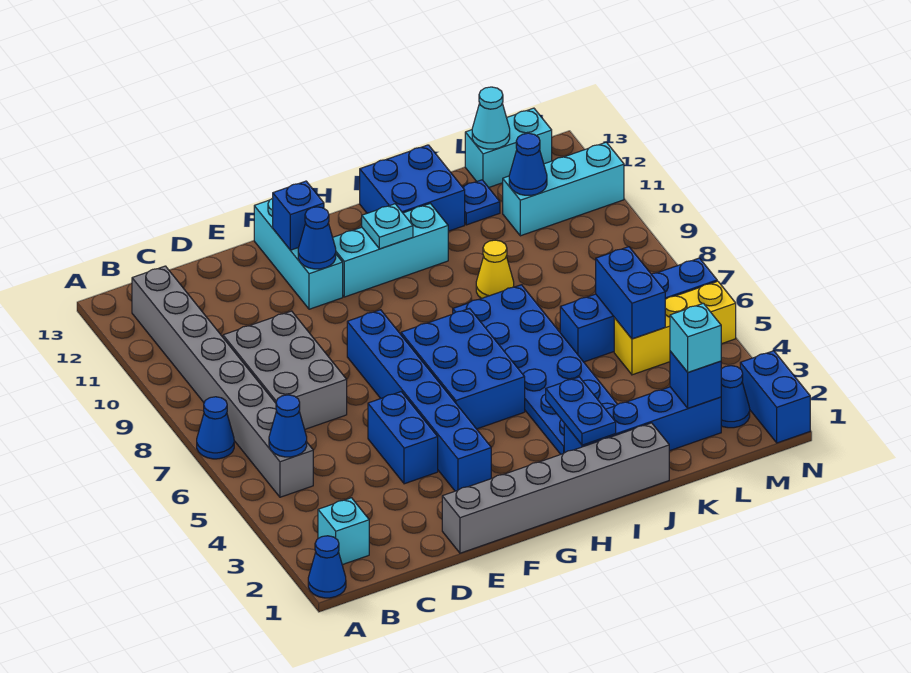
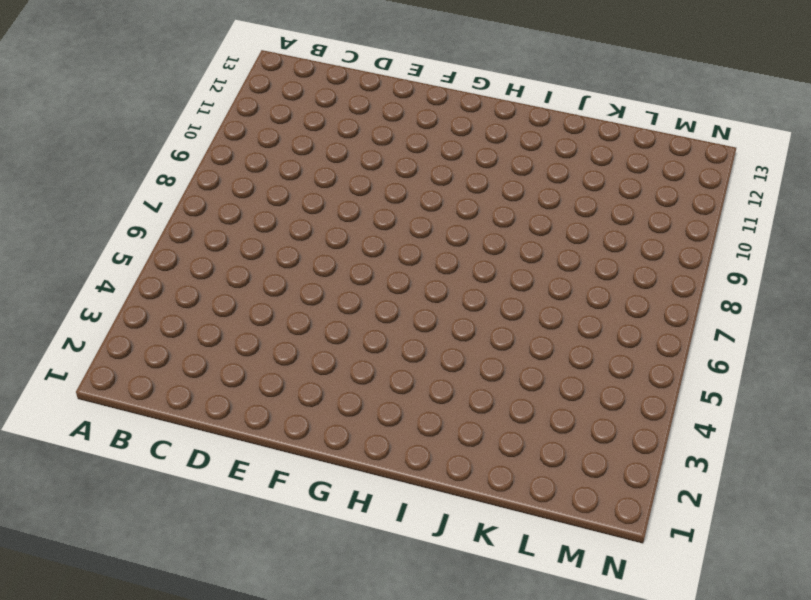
none -> blue cone A1 level 1
none -> blue cone A7 level 1
none -> cyan brick B2 level 1
none -> grey brick B5:B12 level 1

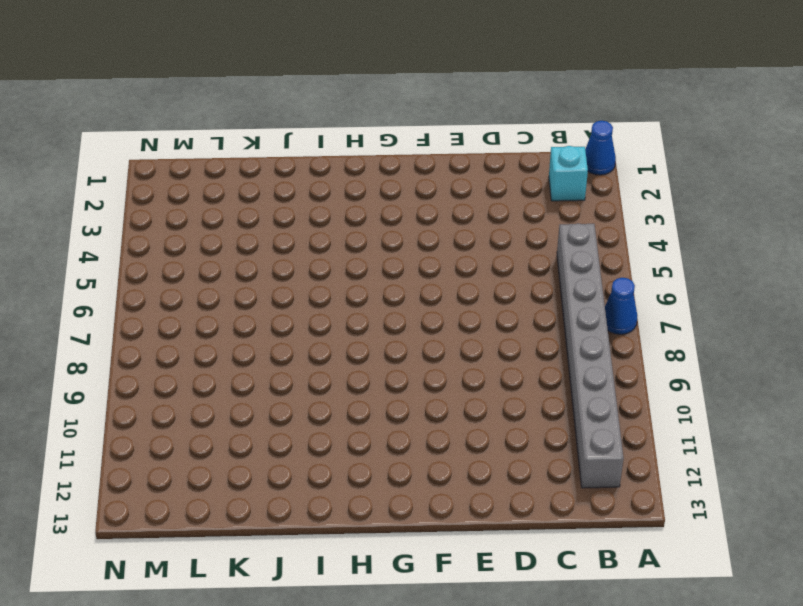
none -> grey brick C7:D9 level 1
none -> grey brick E1:J1 level 1
none -> blue brick E4:E5 level 1
none -> blue brick F3:F8 level 1

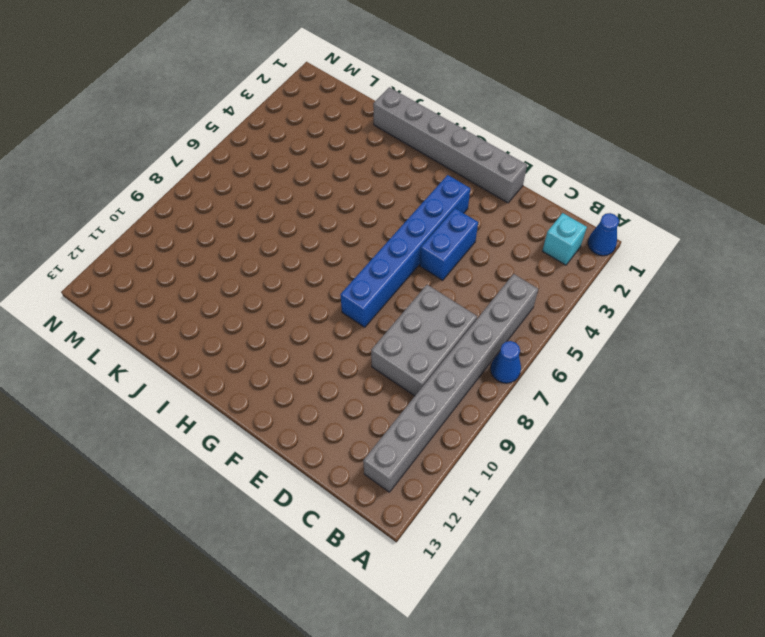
none -> cyan brick F11:F13 level 1
none -> blue brick G5:H7 level 1
none -> cyan brick G11:I11 level 1
none -> blue brick I2:L2 level 1

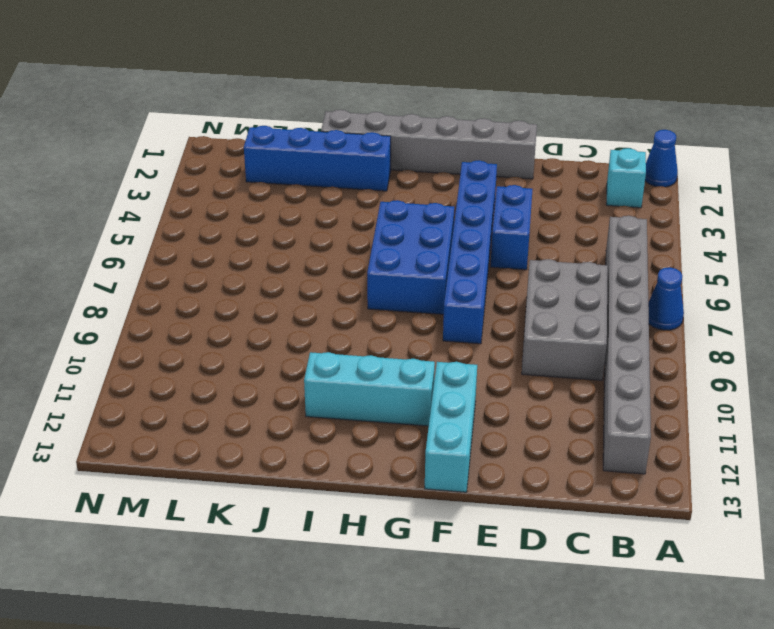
none -> blue plate I3:J8 level 1
none -> blue brick I12:J13 level 1
none -> yellow cone J9 level 1
none -> blue brick K6:N6 level 1

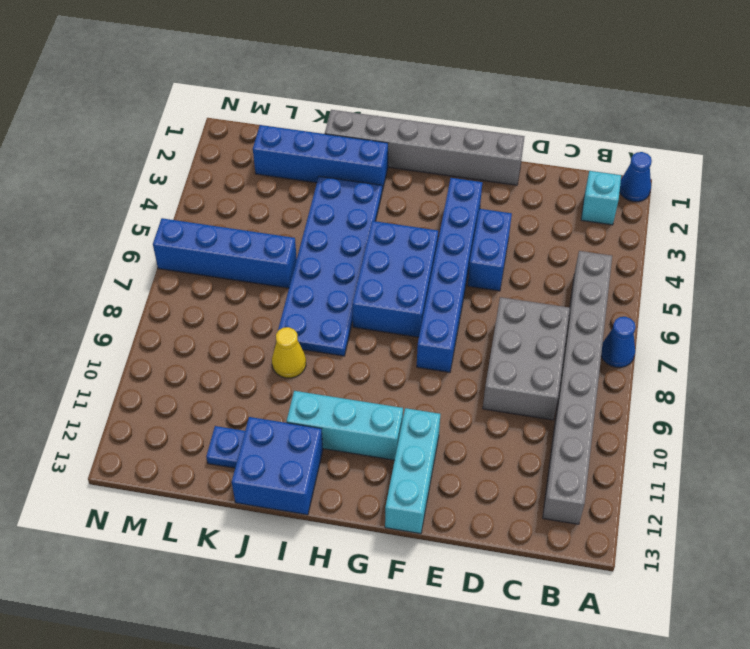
none -> yellow brick L5:N5 level 1
none -> cyan brick L11:N11 level 1
none -> cyan brick L13:M13 level 1
none -> blue cone M2 level 1

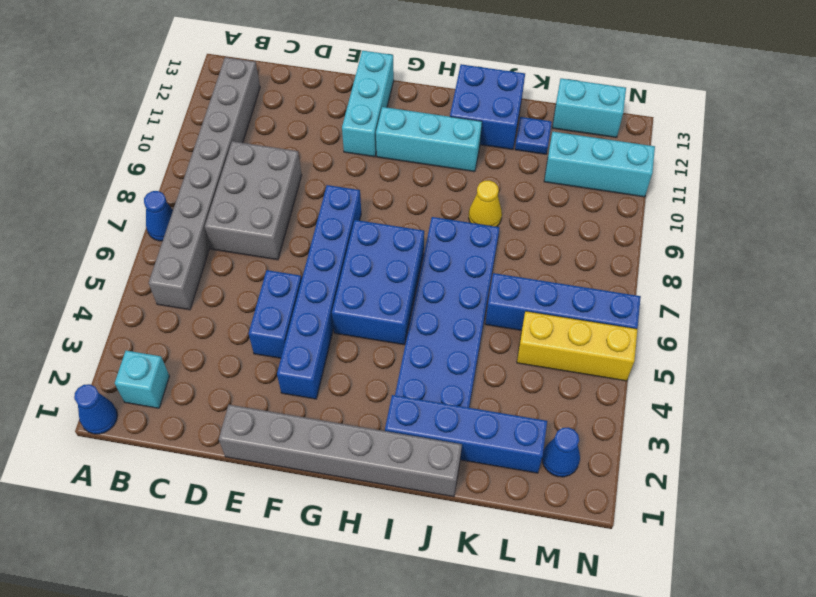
none -> blue brick N1:N2 level 1
none -> blue cone B5 level 2
none -> blue cone F11 level 2
none -> blue brick F12 level 2

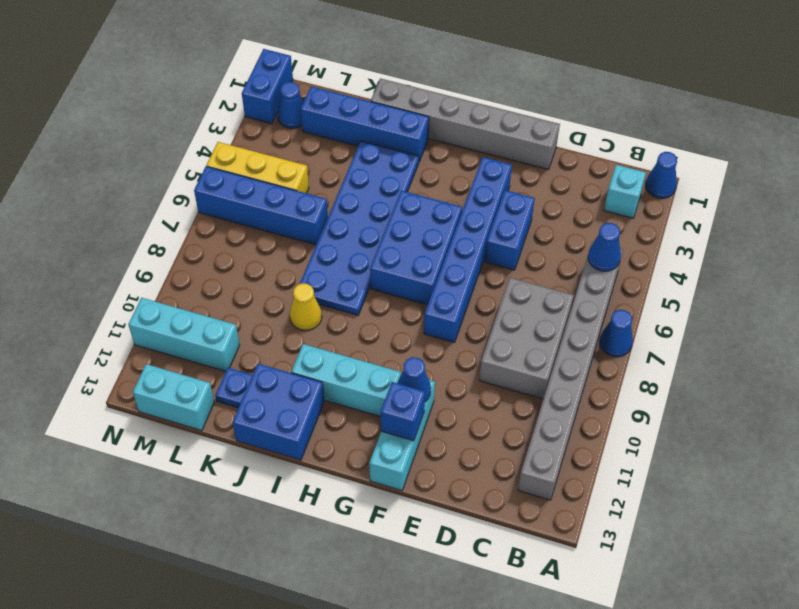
none -> cyan plate H11 level 2
none -> blue plate I2:I3 level 2
none -> blue brick L2 level 2
none -> blue brick L5:L6 level 2

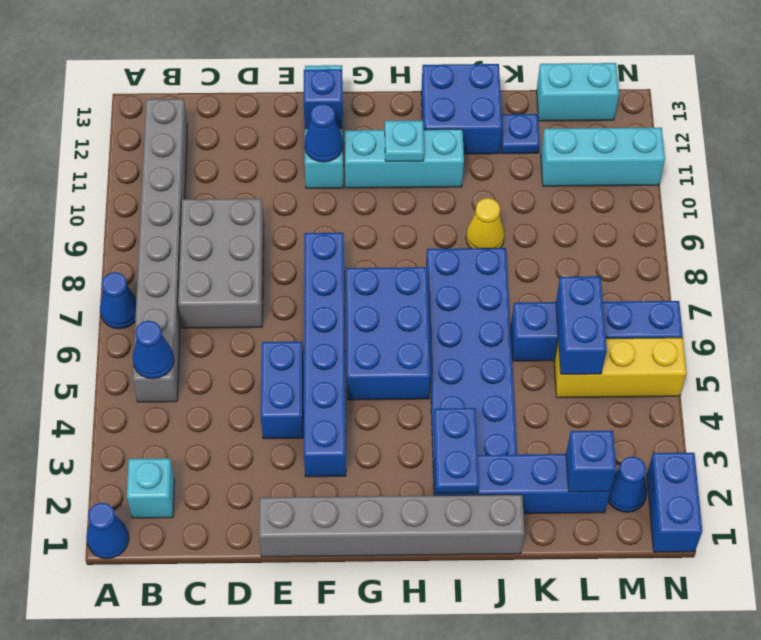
none -> blue cone L11 level 2
none -> cyan cone L13 level 2
none -> cyan brick L2 level 3

